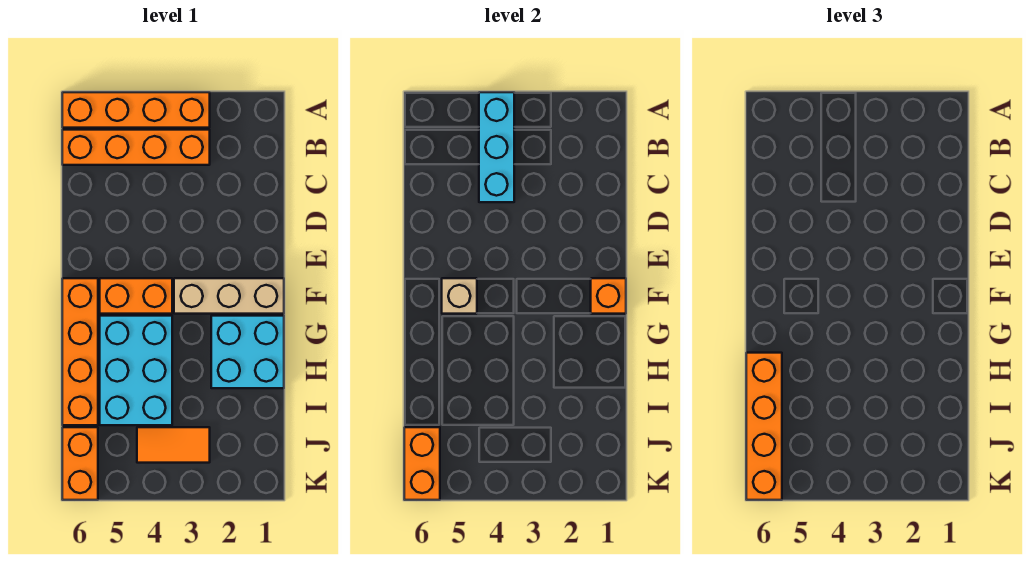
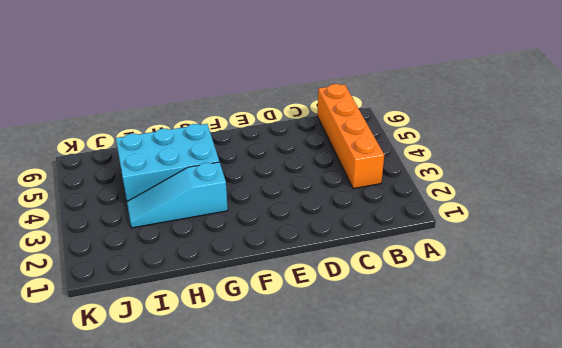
cyan slope G3:I3 level 1 top G -> none
none -> orange brick A3:A6 level 1
none -> tan brick F1:F3 level 1
none -> orange brick F4:F5 level 1

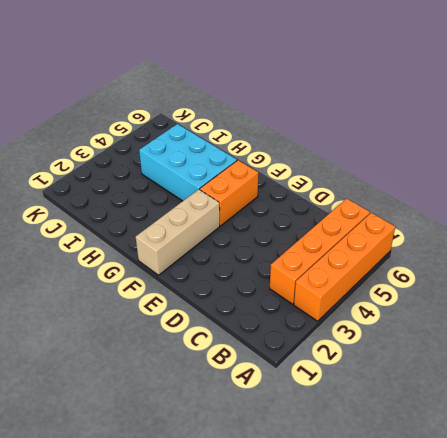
none -> orange brick F6:I6 level 1
none -> cyan brick G1:H2 level 1
none -> orange tile J3:J4 level 1

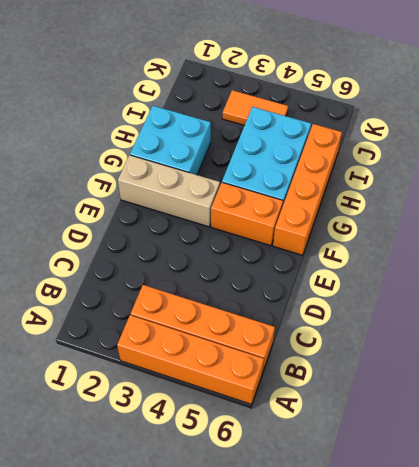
none -> orange brick J6:K6 level 1
none -> cyan brick A4:C4 level 2
none -> orange brick F1 level 2

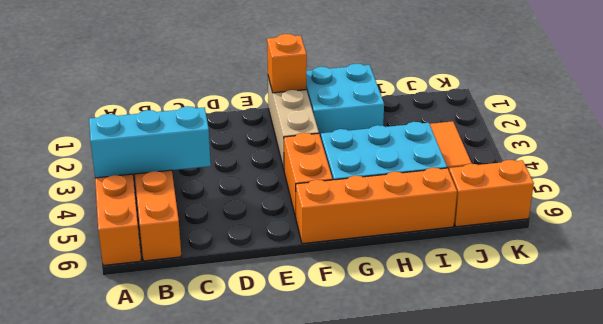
none -> tan brick F5 level 2
none -> orange brick J6:K6 level 2
none -> orange brick H6:K6 level 3

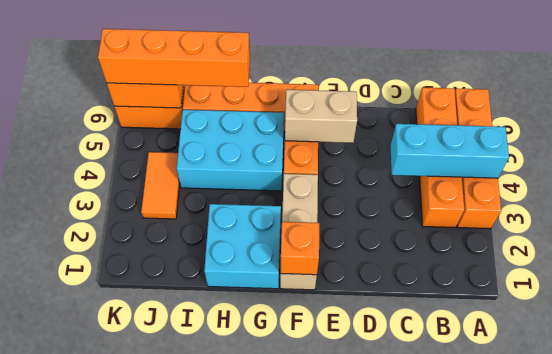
tan brick E5:F5 level 2 -> tan brick F5 level 2

